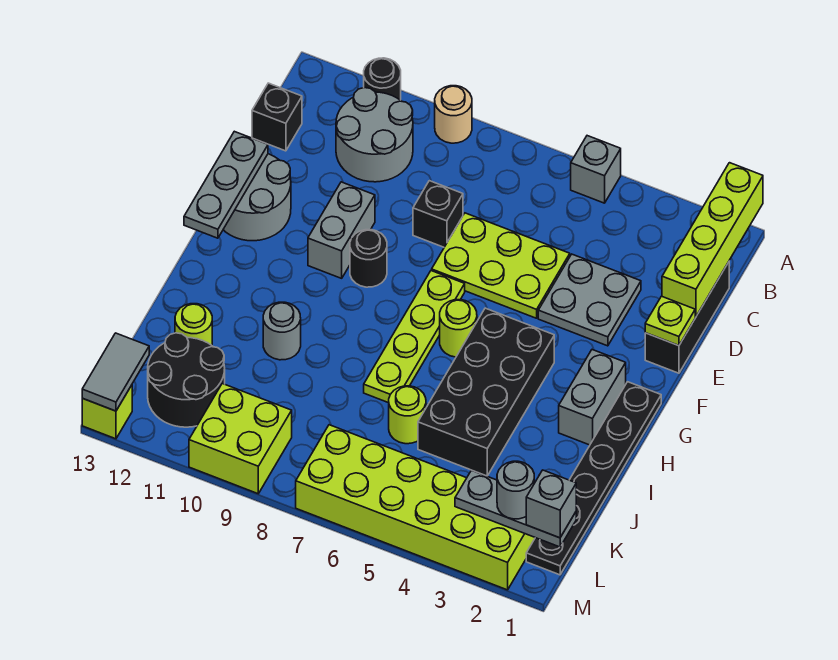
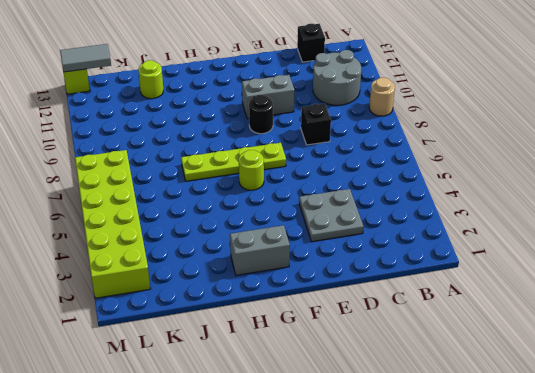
none -> grey brick A5 level 1
none -> black round brick A11 level 1
none -> black brick C1:E1 level 1
none -> lime plate D5:E7 level 1

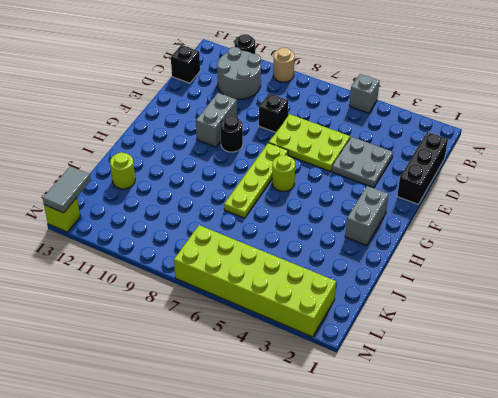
none -> grey round brick E12:F13 level 1
none -> black plate G1:L1 level 1
none -> black brick G4:J5 level 1
none -> grey round brick I10 level 1

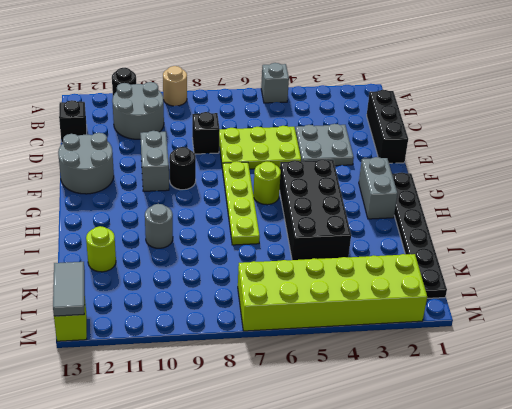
none -> lime round brick J6 level 1
none -> black round brick K11:L12 level 1
none -> lime brick L9:M10 level 1
none -> lime brick A1:D1 level 2

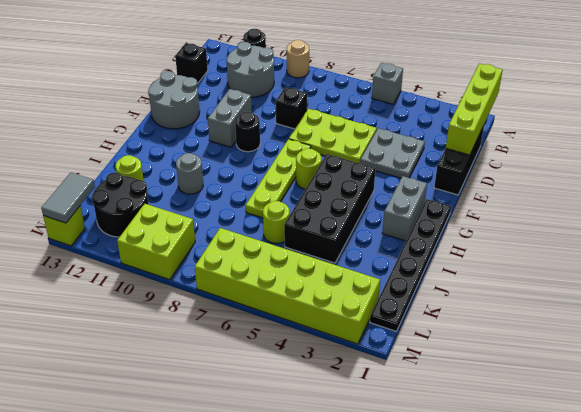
none -> lime plate E1 level 2
none -> grey plate E13:G13 level 2
none -> grey plate L1:L3 level 2
none -> grey brick L1 level 3

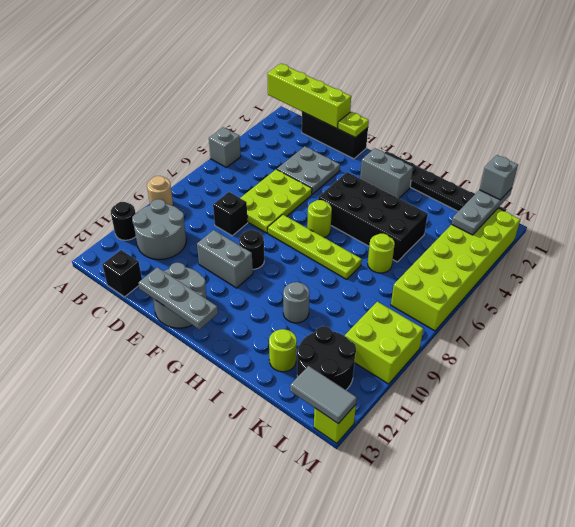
none -> grey round brick L2 level 3

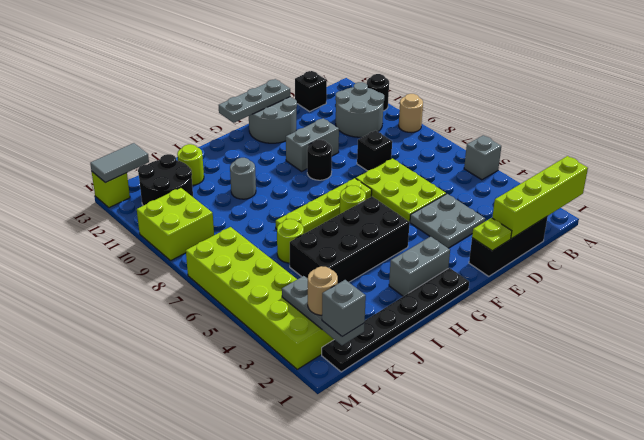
tan round brick L2 level 3 -> grey round brick L2 level 3

